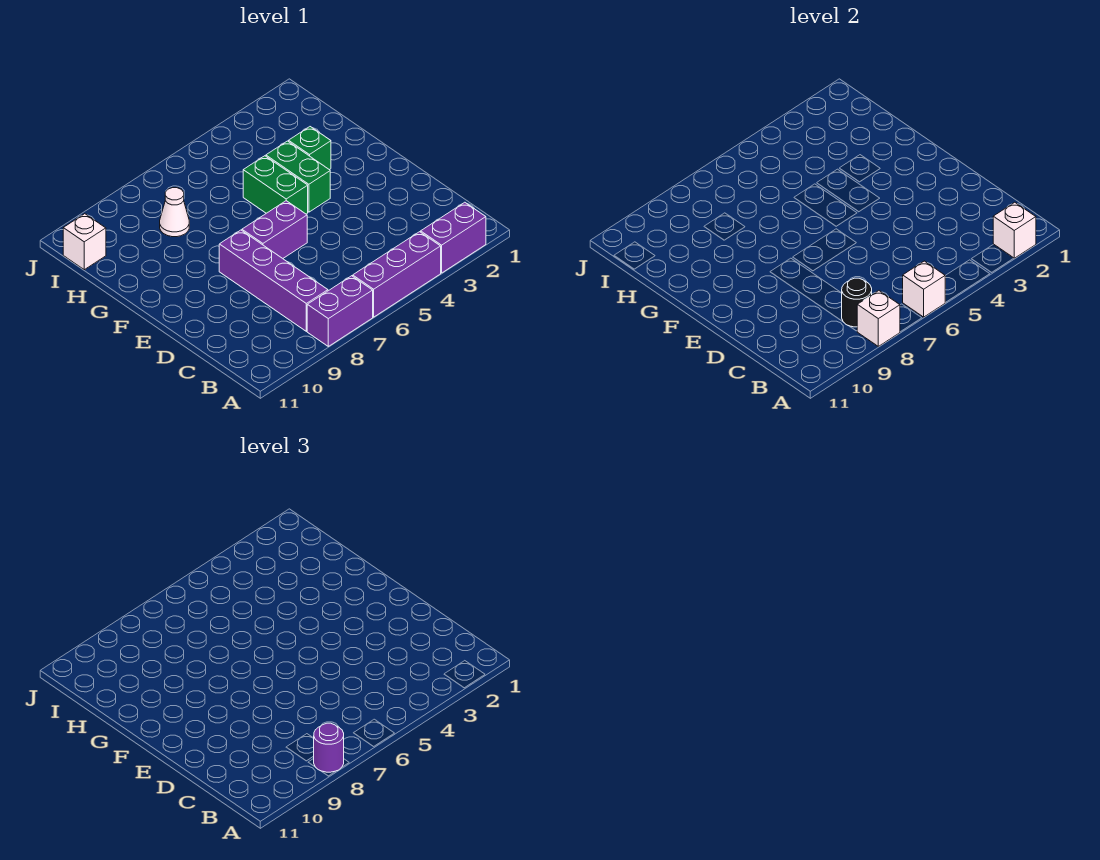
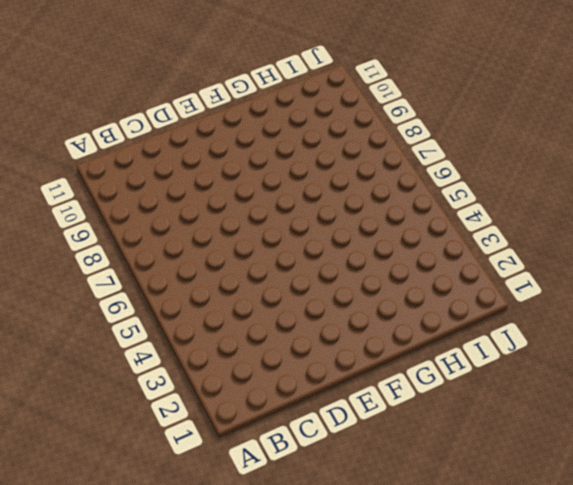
none -> purple brick A2:A3 level 1
none -> purple brick A4:A6 level 1
none -> purple brick A7:A8 level 1

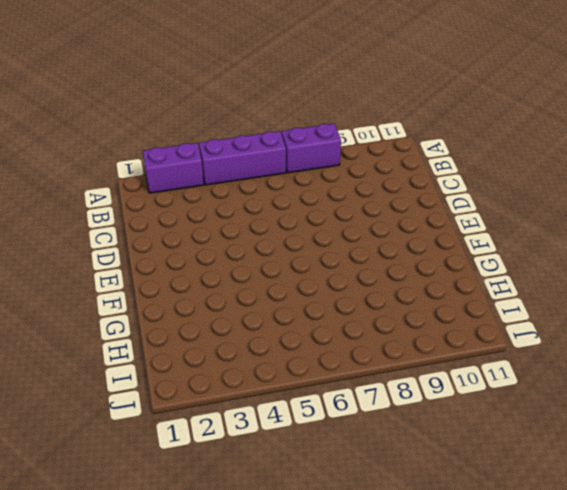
none -> purple brick B8:E8 level 1
none -> purple brick E6:E7 level 1
none -> green brick F4:G4 level 1

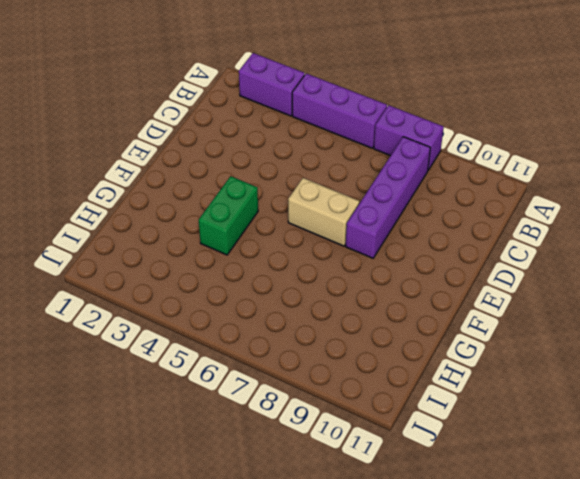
tan brick E6:E7 level 1 -> purple brick E6:E7 level 1
none -> green brick F5:G5 level 1
none -> green brick G3 level 1
none -> white cone H8 level 1

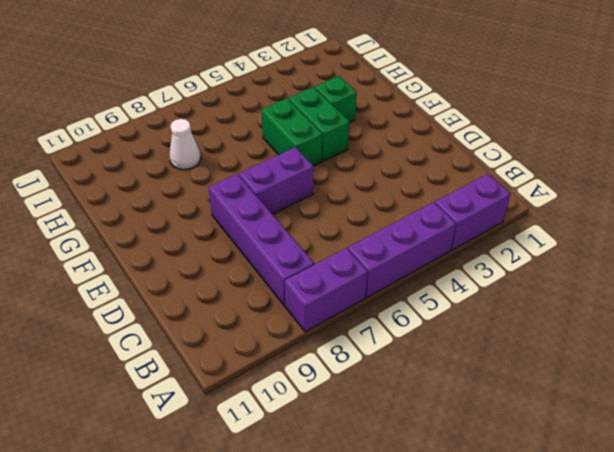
none -> white brick I11 level 1
none -> white brick A2 level 2
none -> white brick A6 level 2

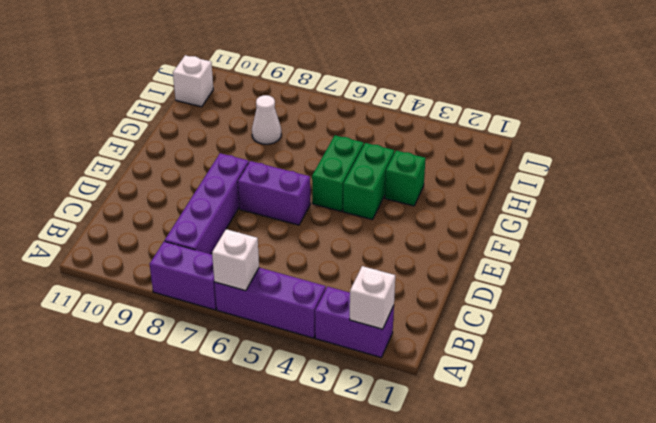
none -> white brick A8 level 2
none -> black round brick B8 level 2
none -> purple round brick A8 level 3

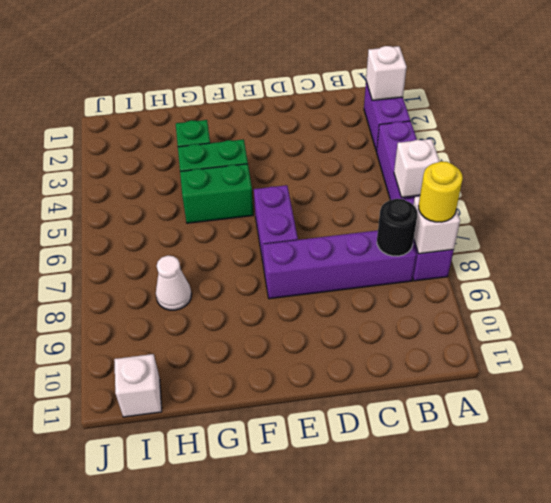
yellow round brick A8 level 3 -> purple round brick A8 level 3

